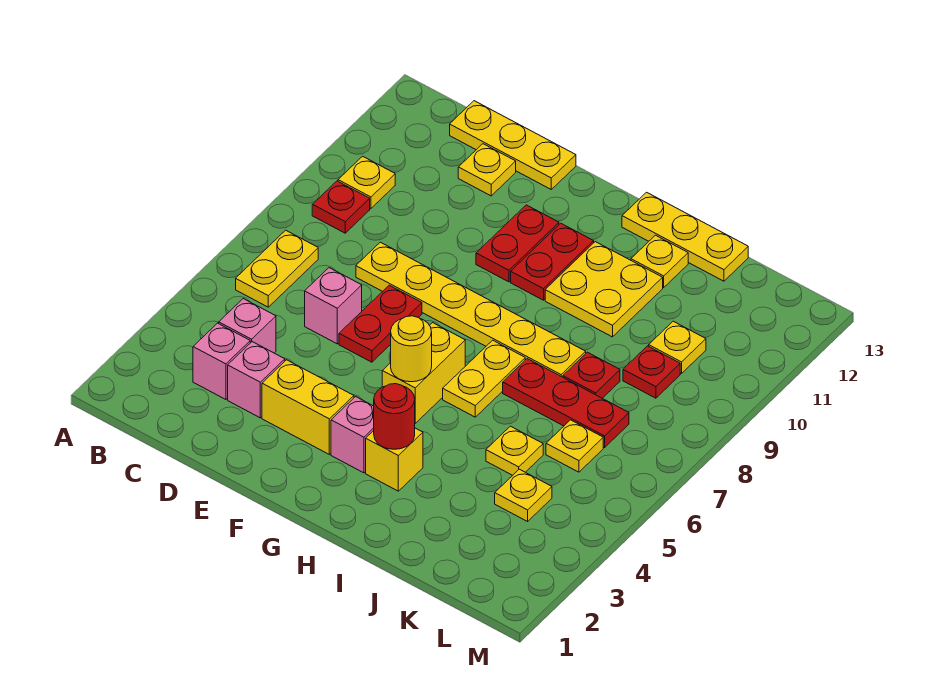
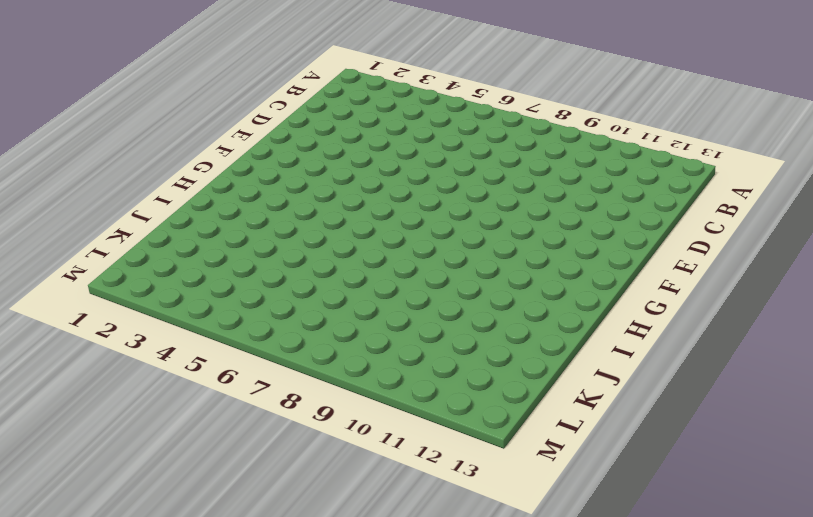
none -> yellow plate B6:B7 level 1
none -> red plate B9 level 1
none -> yellow plate B10 level 1
none -> pink brick C3 level 1

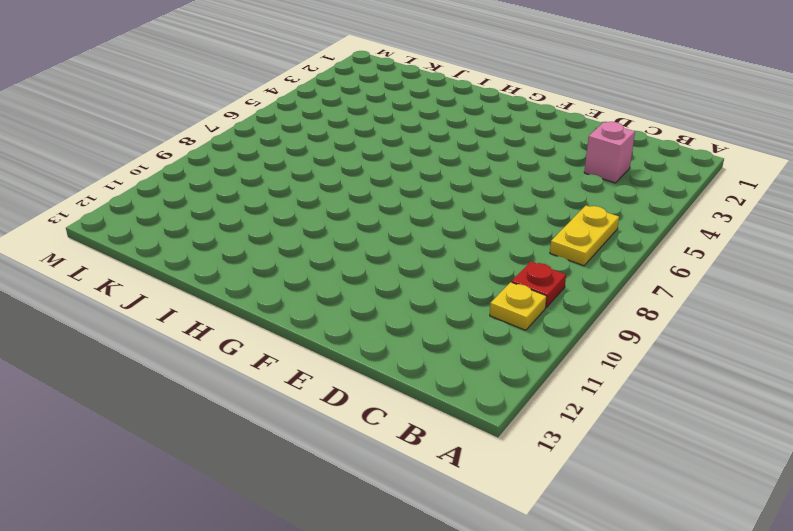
none -> pink brick C4 level 1
none -> yellow plate C13:E13 level 1
none -> pink brick D3 level 1
none -> pink brick D6 level 1

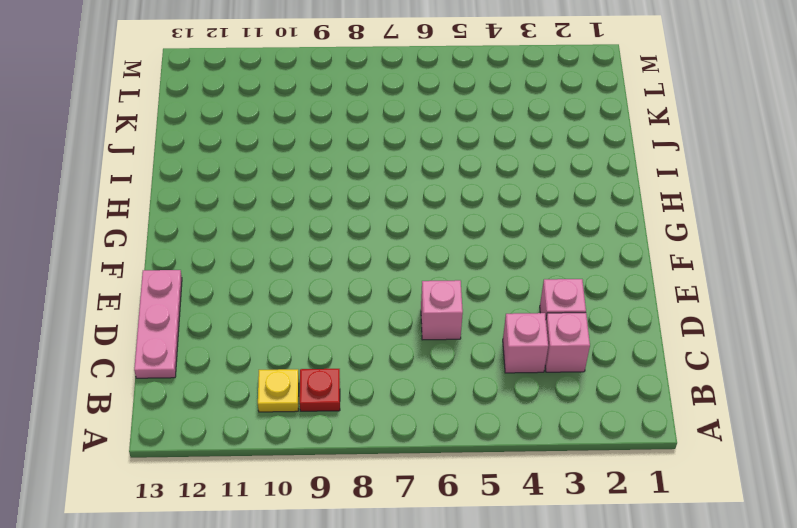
pink plate C13:E13 level 1 -> yellow plate C13:E13 level 1
none -> yellow plate B6:B7 level 1
none -> yellow plate D8:I8 level 1
none -> yellow plate D12 level 1
none -> yellow brick E3:F3 level 1

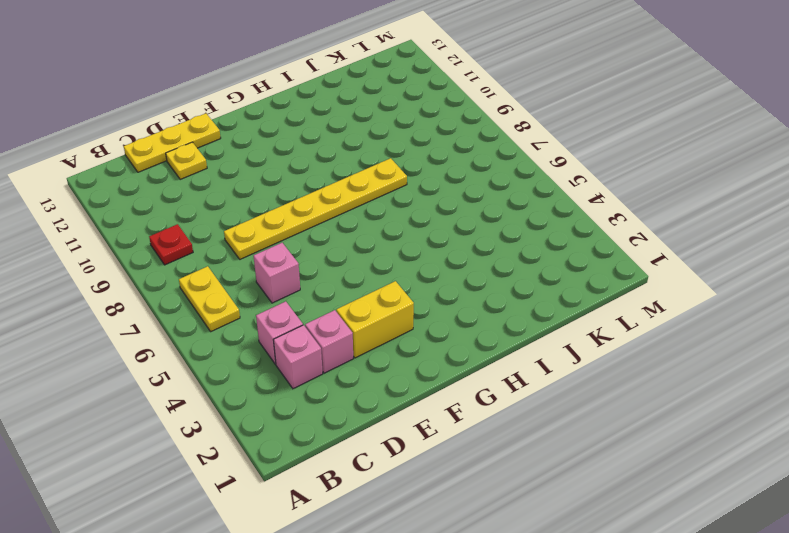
none -> yellow plate B10 level 1
none -> red plate E6:E7 level 1
none -> red plate F10:F11 level 1
none -> pink brick G3 level 1

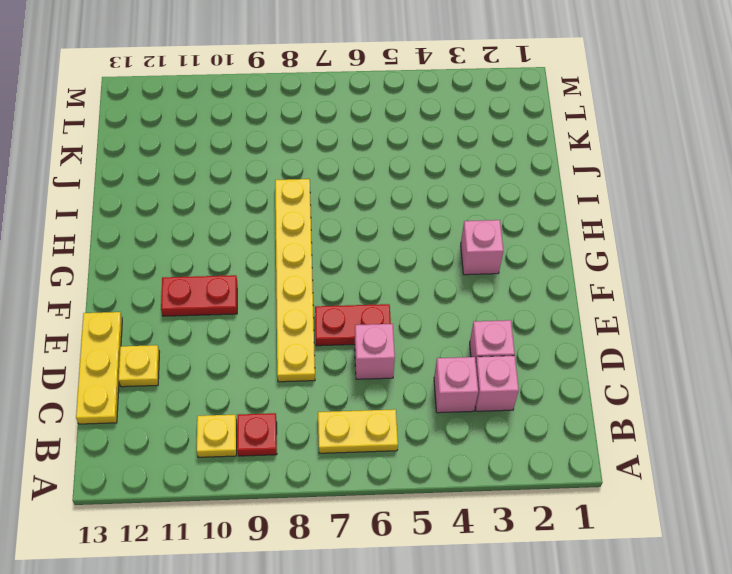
none -> yellow brick E3:F3 level 1
none -> yellow brick G5:G6 level 1
none -> red plate G10:G11 level 1
none -> yellow brick H3 level 1

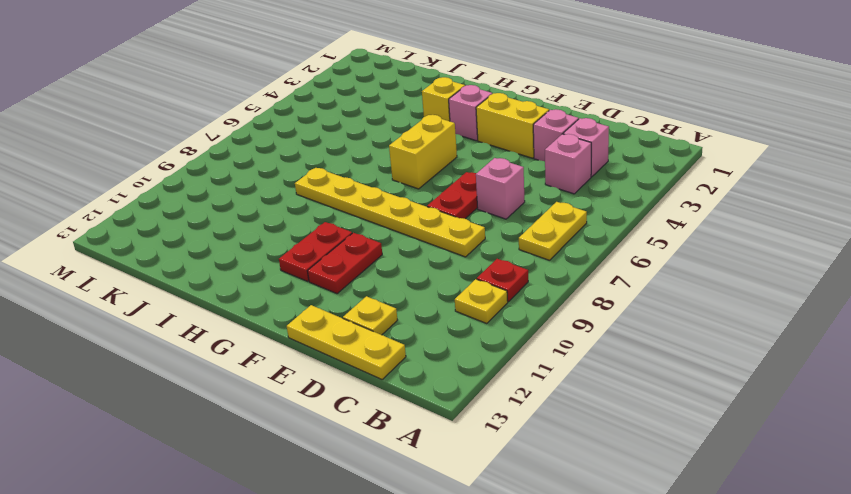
none -> yellow plate H6:H7 level 1
none -> yellow plate H10:I11 level 1
none -> yellow plate H13:J13 level 1
none -> red plate I7:K7 level 1

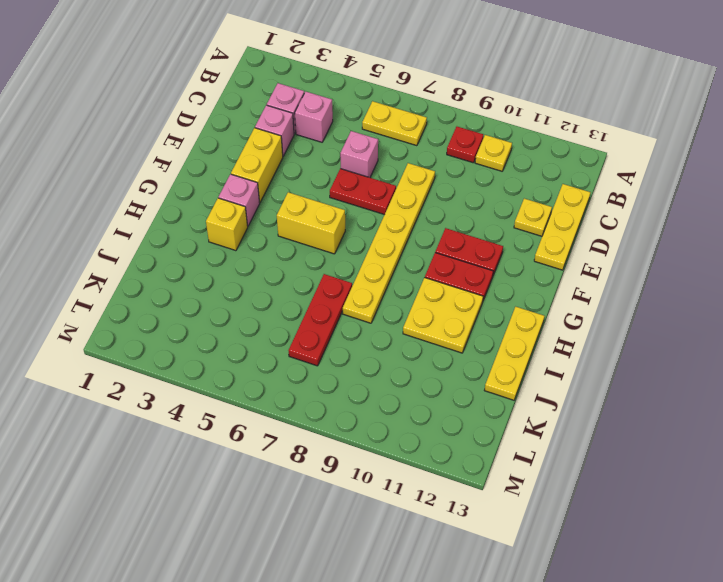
none -> yellow plate H6:H7 level 1
none -> yellow plate I12 level 1
none -> yellow plate J5 level 1
none -> red plate J8 level 1

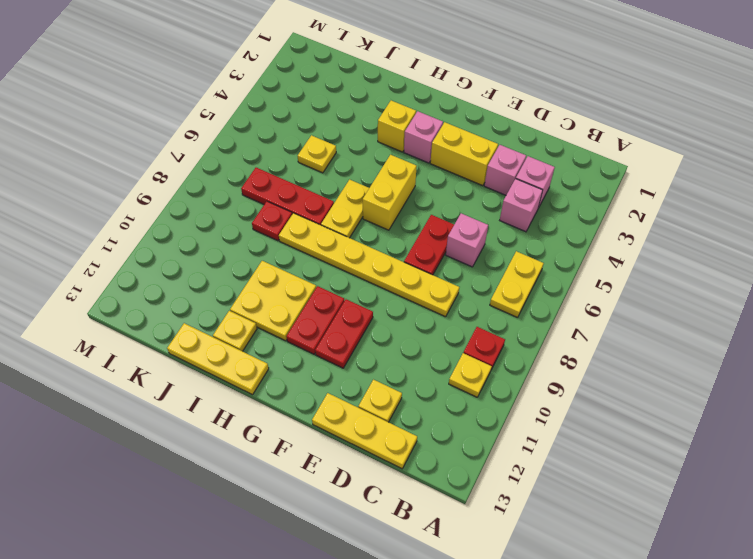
none -> yellow plate K4 level 1
none -> yellow plate K6 level 1
none -> red plate K9 level 1
none -> yellow plate K10 level 1

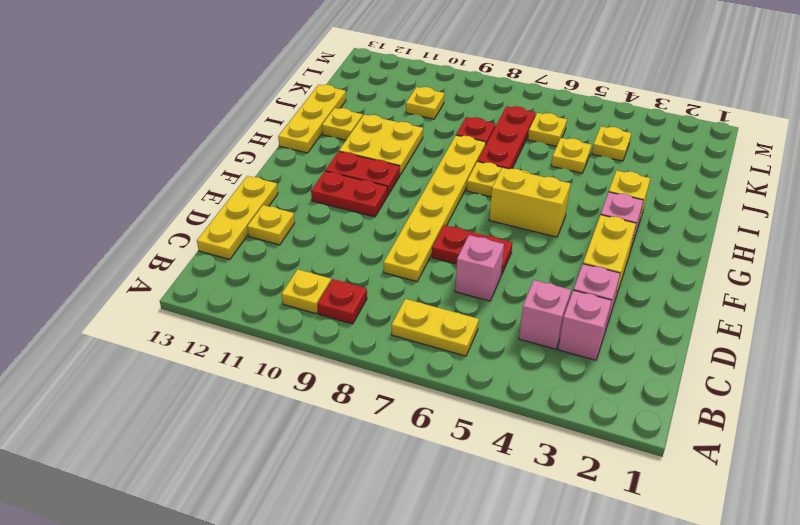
none -> red plate K9 level 1
none -> yellow round brick G5 level 2
none -> red round brick H3 level 2

